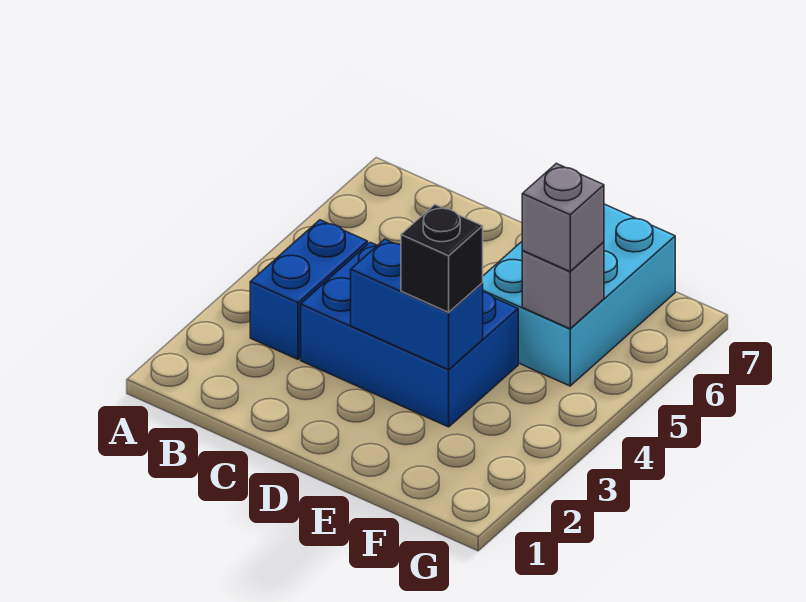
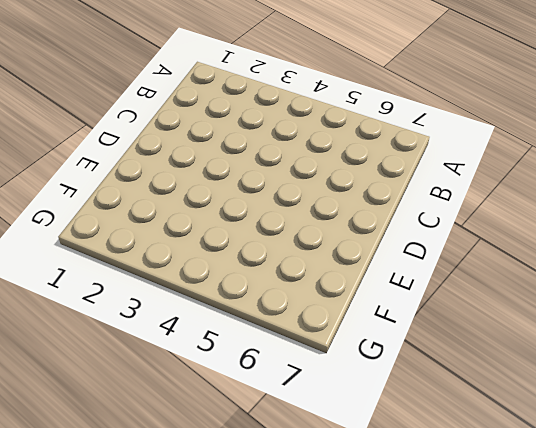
none -> blue brick B3:B4 level 1
none -> blue brick C3:E4 level 1

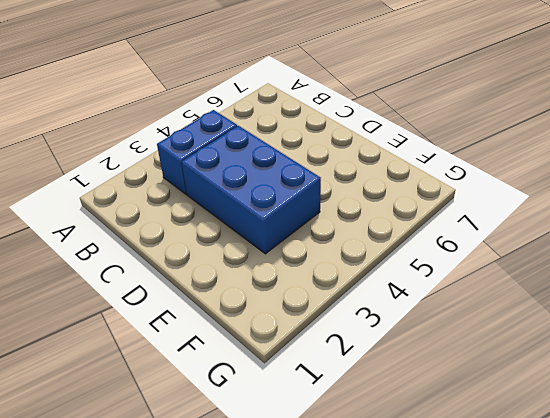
none -> cyan brick E5:F7 level 1
none -> blue brick D3:E3 level 2

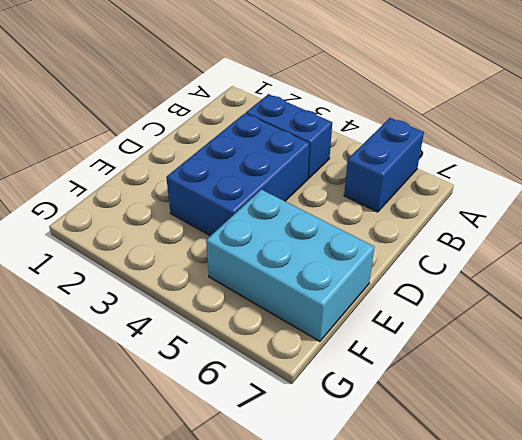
blue brick A6:B6 level 1 -> blue brick D3:E3 level 2
none -> grey brick F5 level 2
none -> black brick E3 level 3

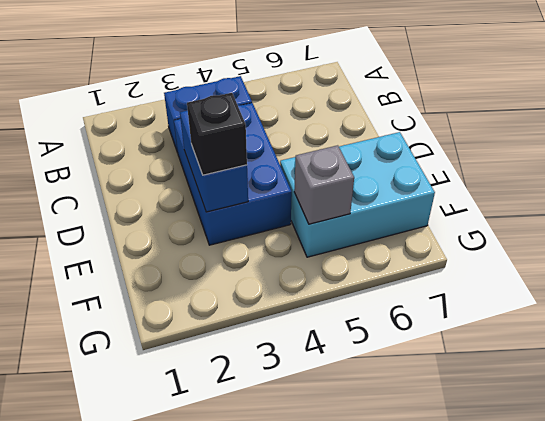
none -> grey brick F5 level 3

